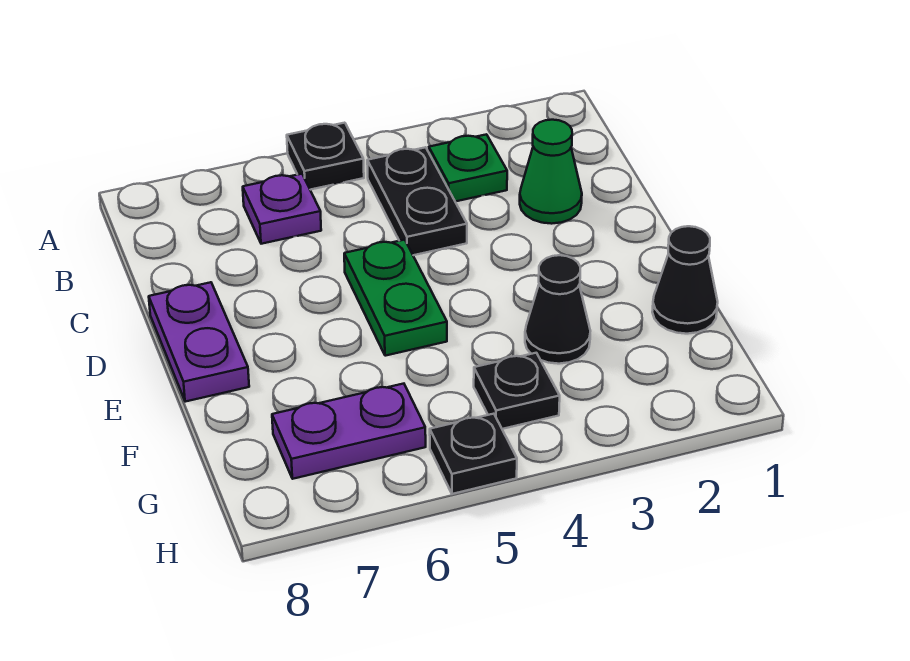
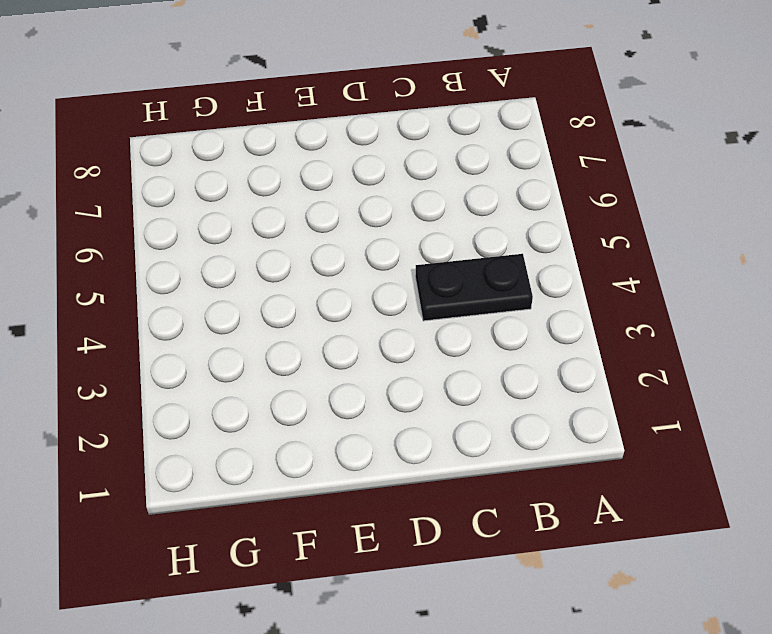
none -> black plate A5 level 1
none -> green plate B3 level 1
none -> purple plate B6 level 1

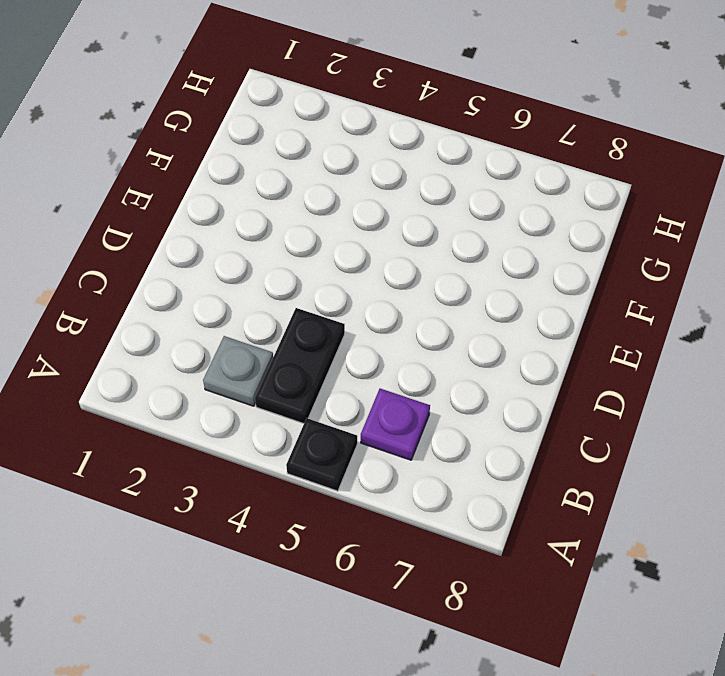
grey plate B3 level 1 -> green plate B3 level 1
none -> green cone C2 level 1
none -> green plate D5:E5 level 1
none -> purple plate D8:E8 level 1

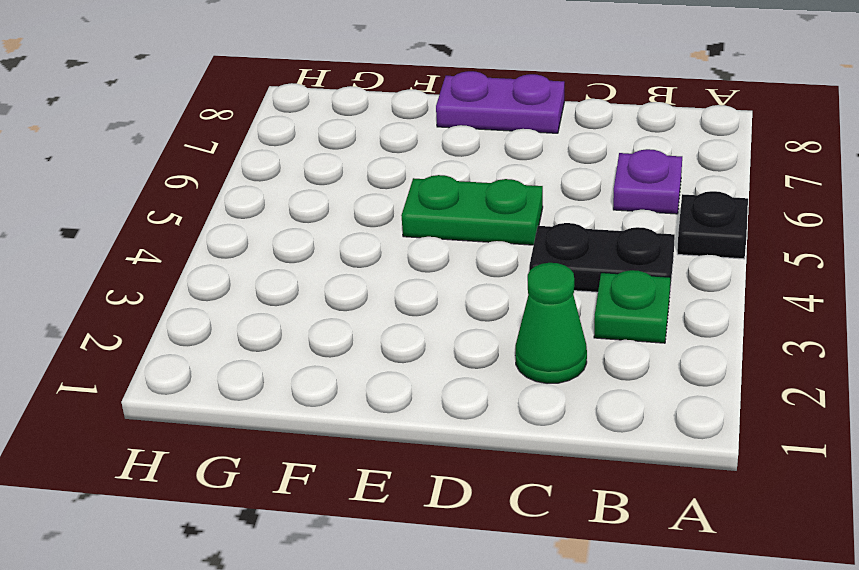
none -> black cone F1 level 1
none -> black cone F3 level 1
none -> black plate G4 level 1

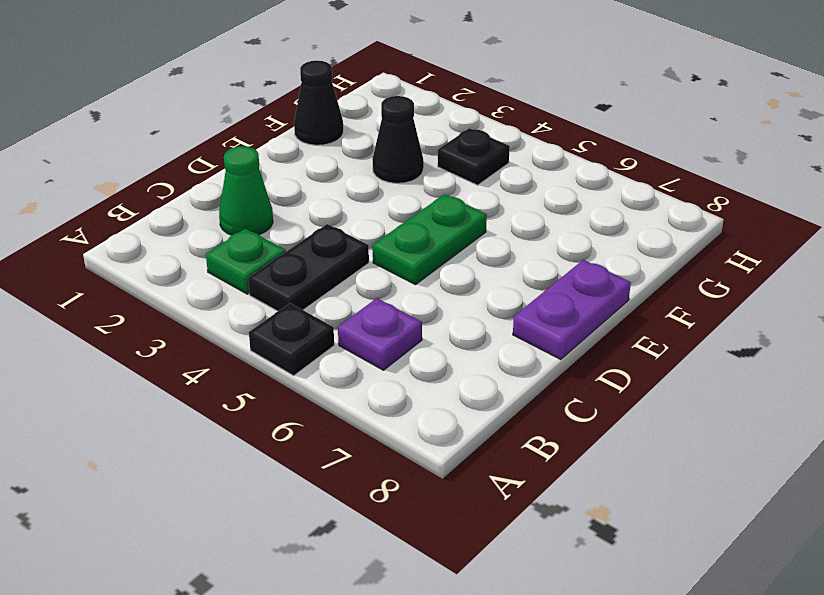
none -> purple plate G6:G7 level 1
none -> black plate H5 level 1

